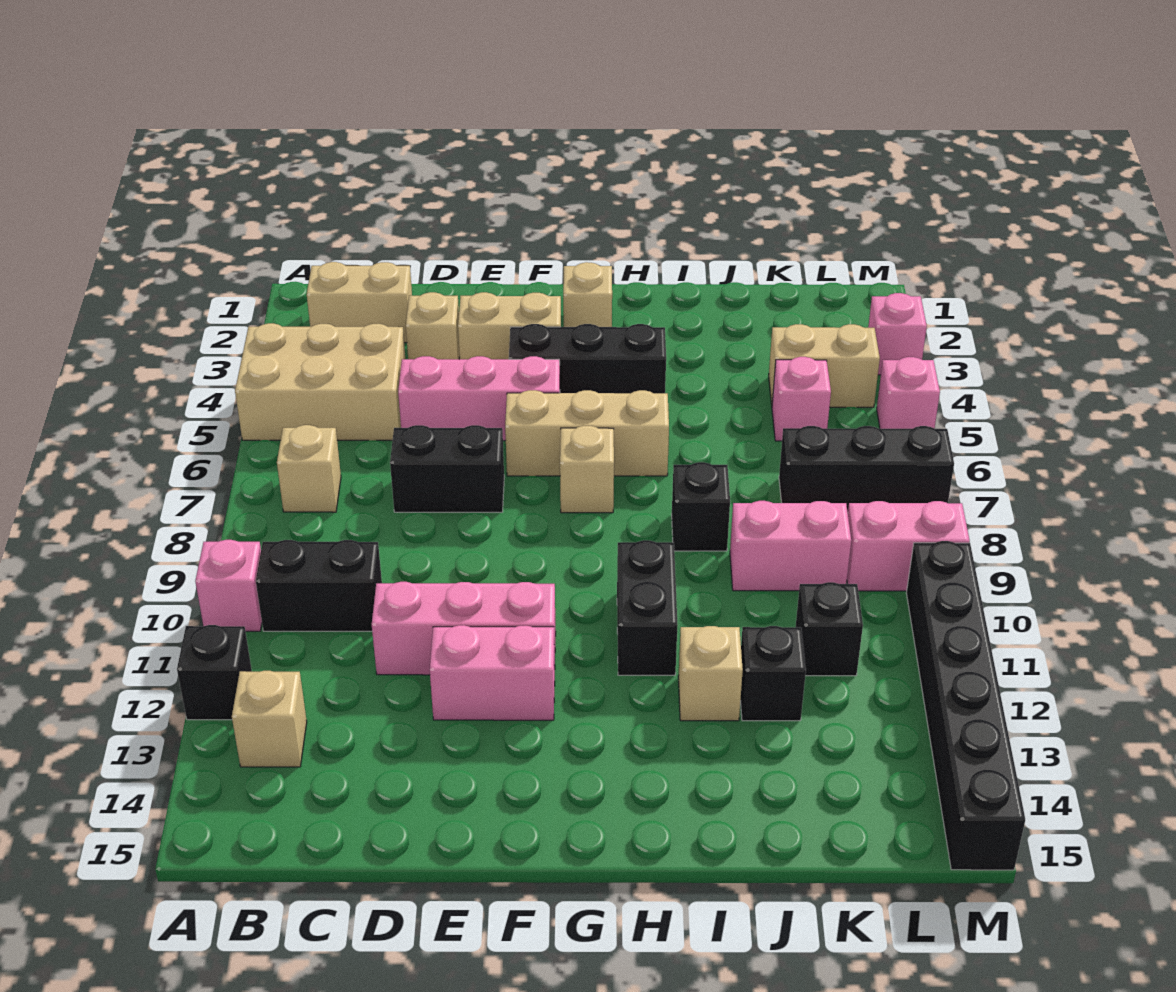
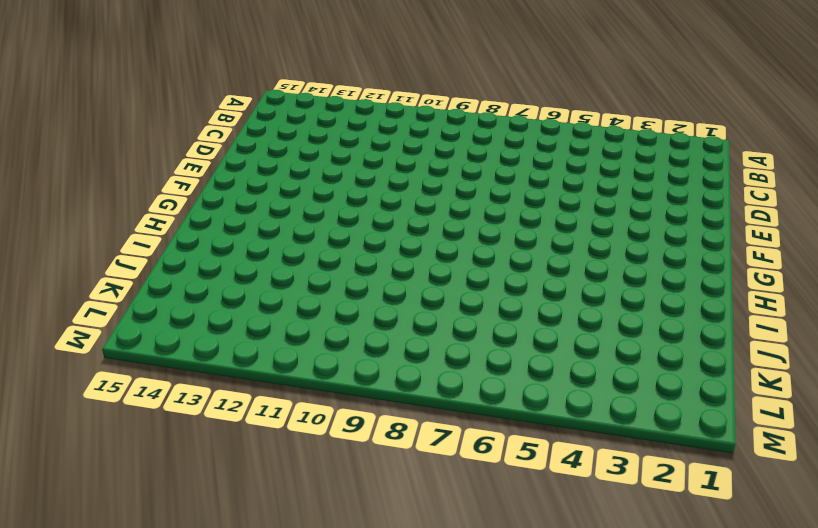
none -> tan brick A4:C5 level 1
none -> pink brick A10 level 1
none -> black brick A12 level 1
none -> tan brick B2:C2 level 1

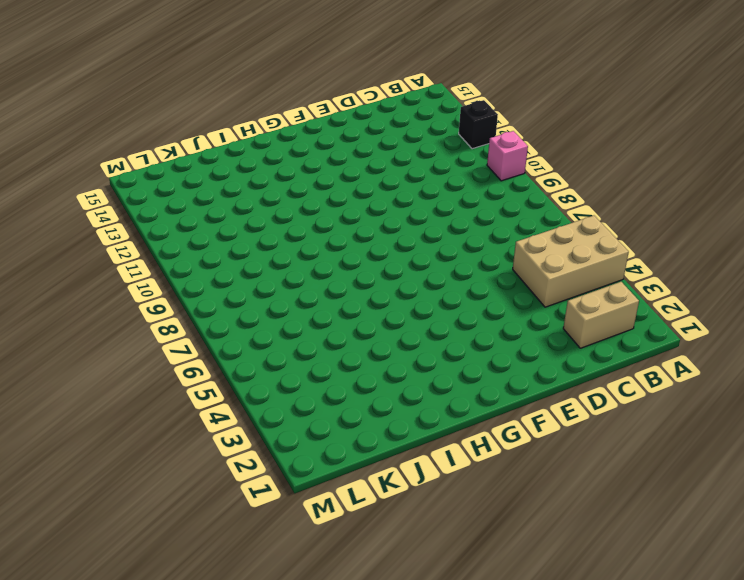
none -> tan brick B7 level 1
none -> black brick B10:C10 level 1
none -> tan brick B13 level 1
none -> tan brick D3 level 1

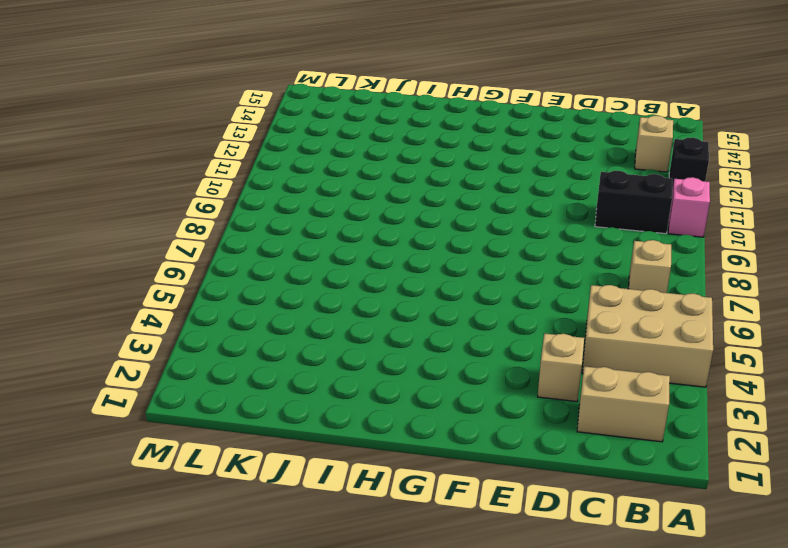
none -> pink brick D5:F5 level 1
none -> black brick D7:E7 level 1
none -> pink brick D11:F11 level 1
none -> tan brick E3:F3 level 1

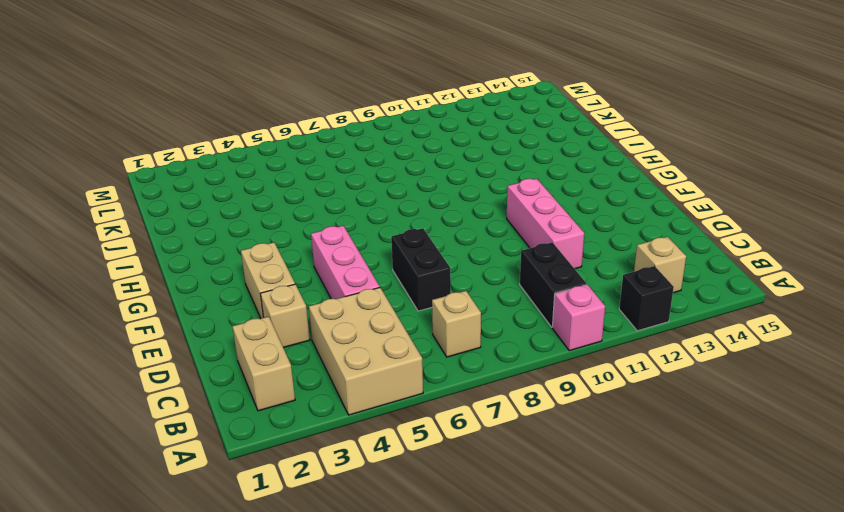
none -> pink brick E12:F12 level 1
none -> black brick F4:H4 level 1
none -> tan brick F6:H6 level 1
none -> tan brick G2 level 1

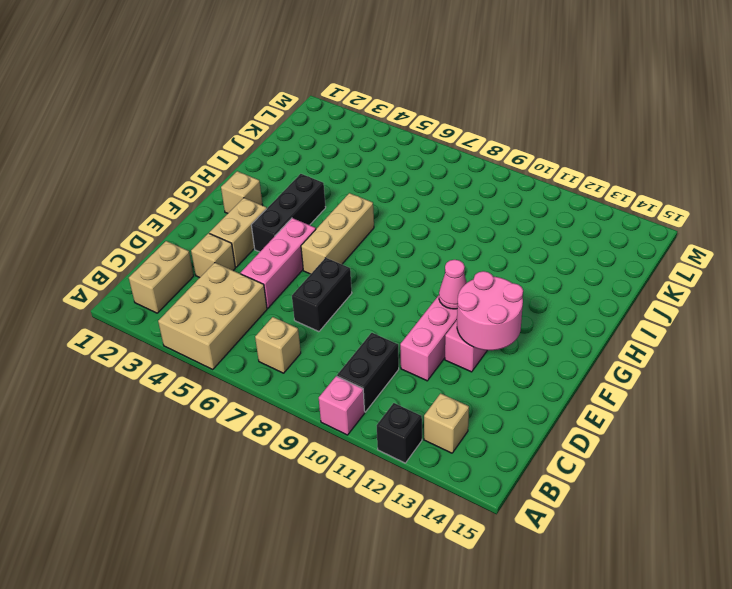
pink round brick E12:F13 level 2 -> none
pink cone F11 level 2 -> none
none -> tan brick G7 level 1
none -> black brick H10:H11 level 1
none -> black brick I8 level 1
none -> tan brick I12 level 1

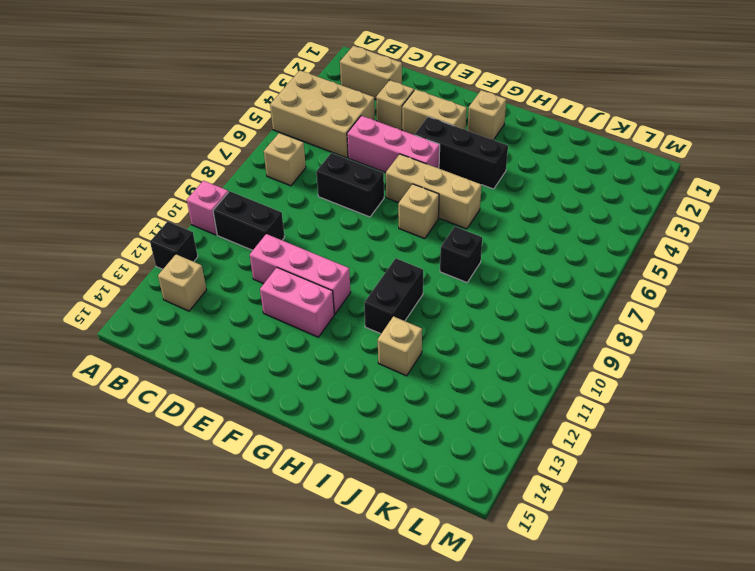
none -> pink brick J9:K9 level 1
none -> black brick J12 level 1
none -> tan brick K4:L4 level 1
none -> pink brick K5 level 1

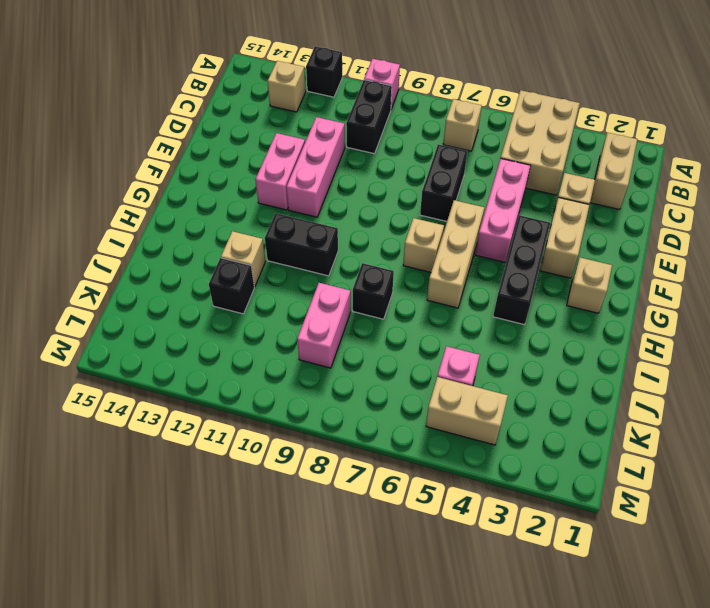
tan brick L4:L5 level 1 -> tan brick K4:L4 level 1
none -> black brick K7:M7 level 1
none -> black brick K11 level 1
none -> pink brick L9:M9 level 1
none -> pink brick M3 level 1

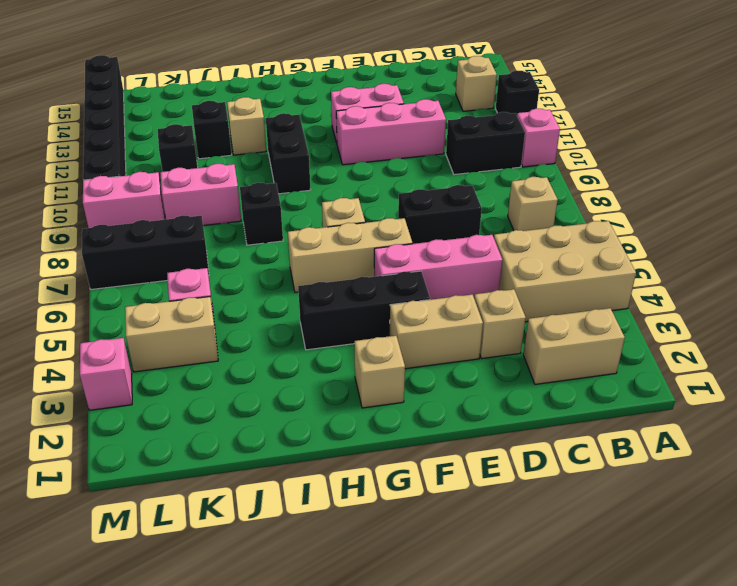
none -> pink brick M5 level 1

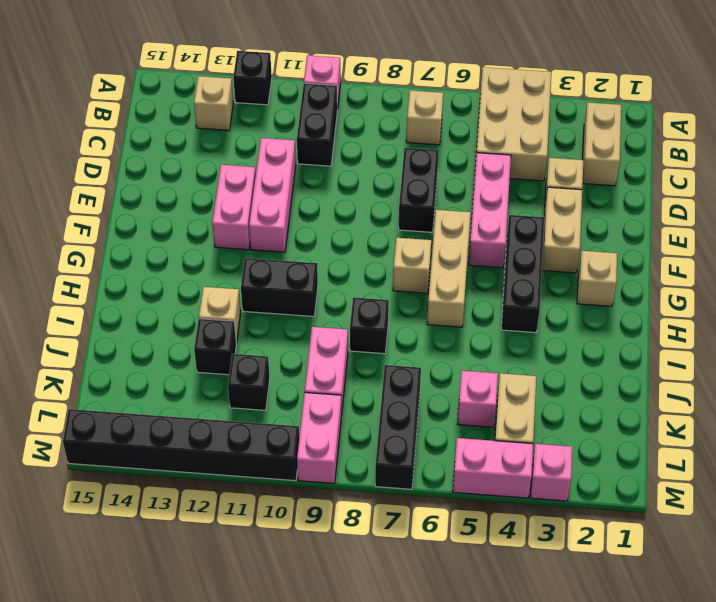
pink brick M4:M5 level 1 -> pink brick M5 level 1

